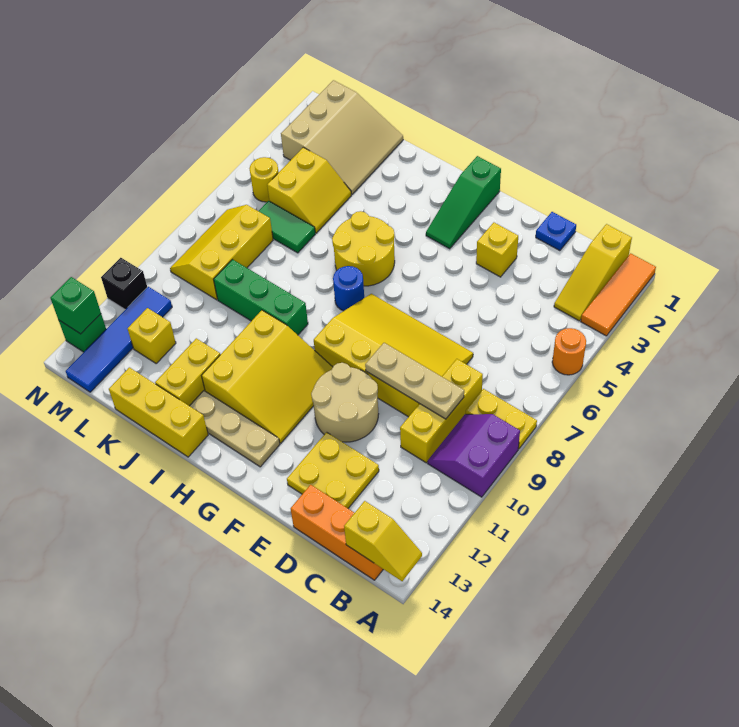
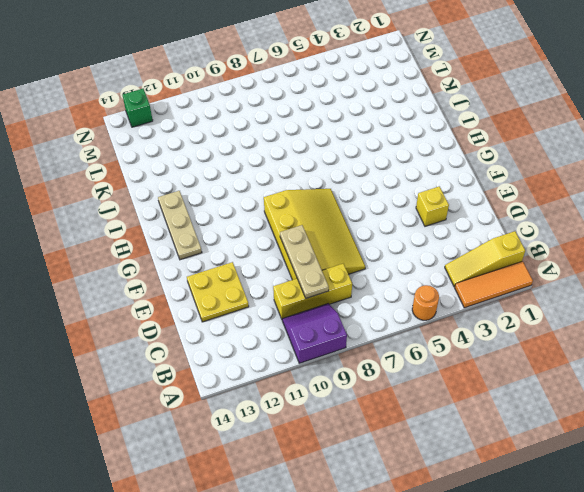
none -> yellow plate A8:B8 level 1
none -> orange brick B14:D14 level 1
none -> blue plate D1 level 1
none -> tan round brick E10:F11 level 1

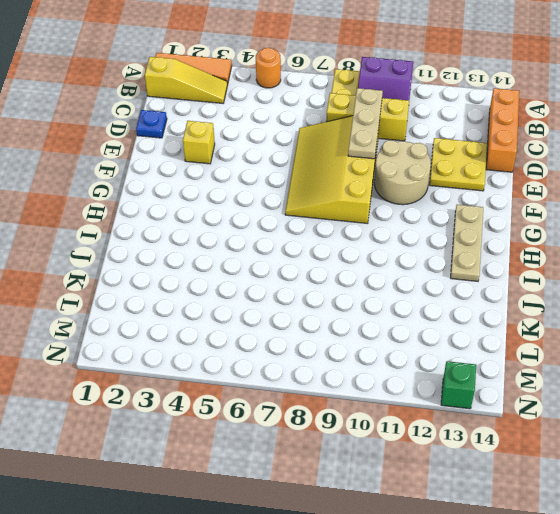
none -> green slope G1:G3 level 1 top 1
none -> yellow slope G10:I12 level 1 top I
none -> yellow round brick H5:I6 level 1
none -> blue round brick H7 level 1

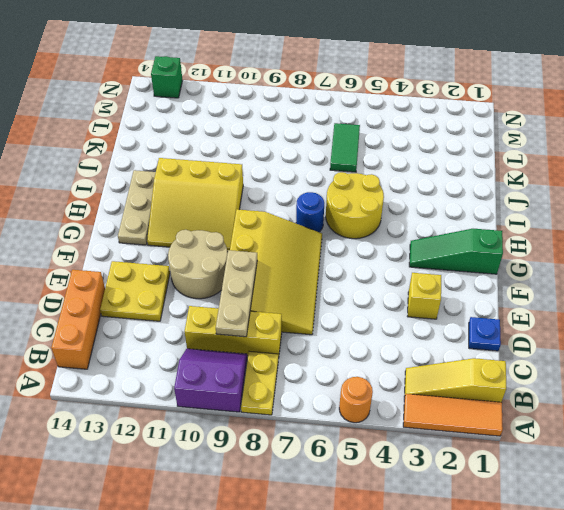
none -> green brick I9:K9 level 1
none -> yellow brick I14:K14 level 1
none -> yellow brick J12:J13 level 1
none -> tan slope K1:M3 level 1 top M

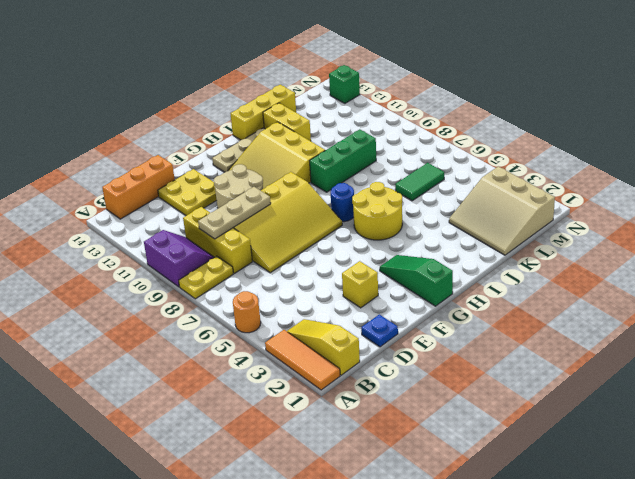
none -> yellow slope K4:L5 level 1 top L
none -> yellow slope L7:M9 level 1 top L
none -> yellow brick L12 level 1
none -> yellow round brick M5 level 1

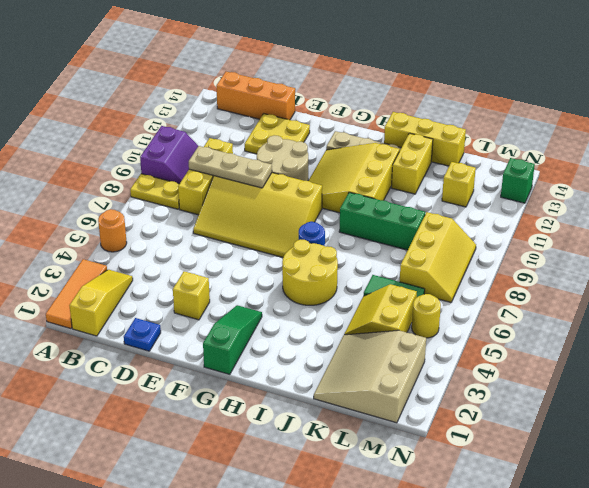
none -> blue tile M11:M14 level 1
none -> black brick N11 level 1
none -> yellow slope A14:B14 level 2 top B
none -> green brick N13 level 2

